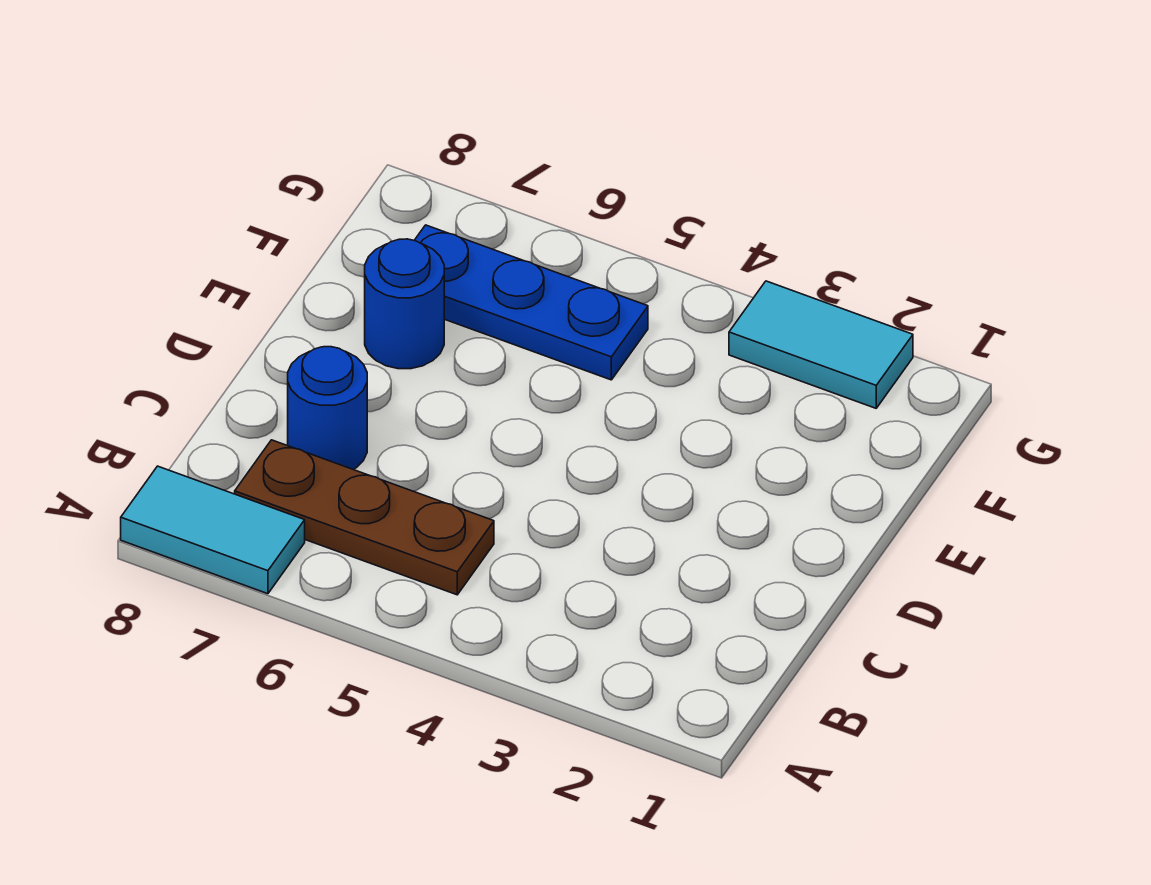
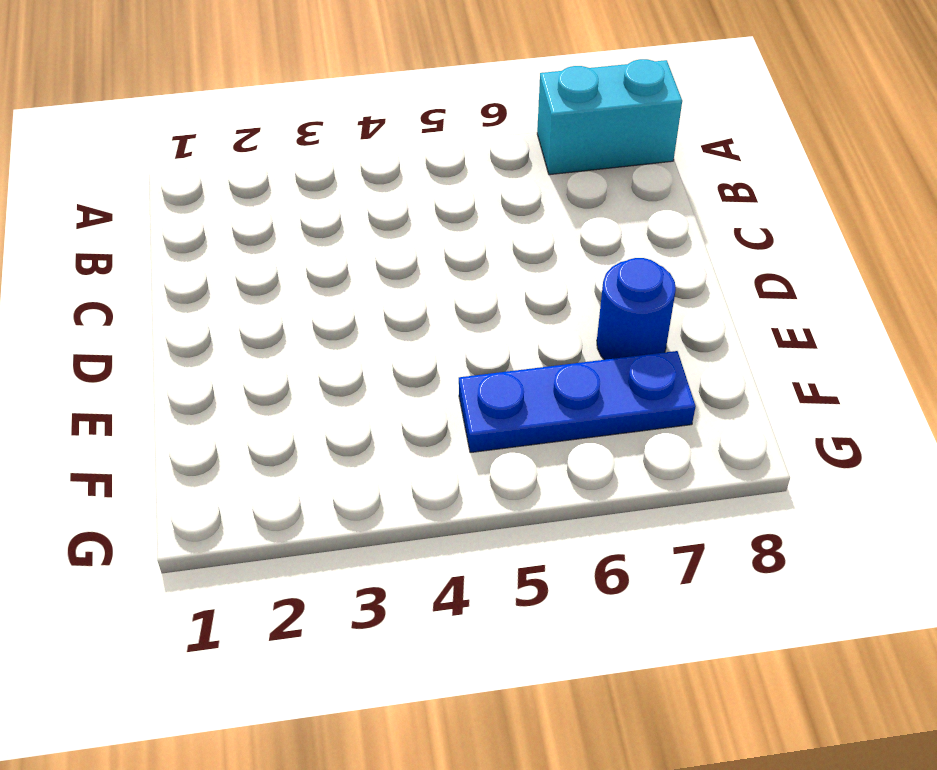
cyan brick A7:A8 level 1 -> cyan tile A7:A8 level 1
none -> brown plate B5:B7 level 1
none -> blue round brick C7 level 1

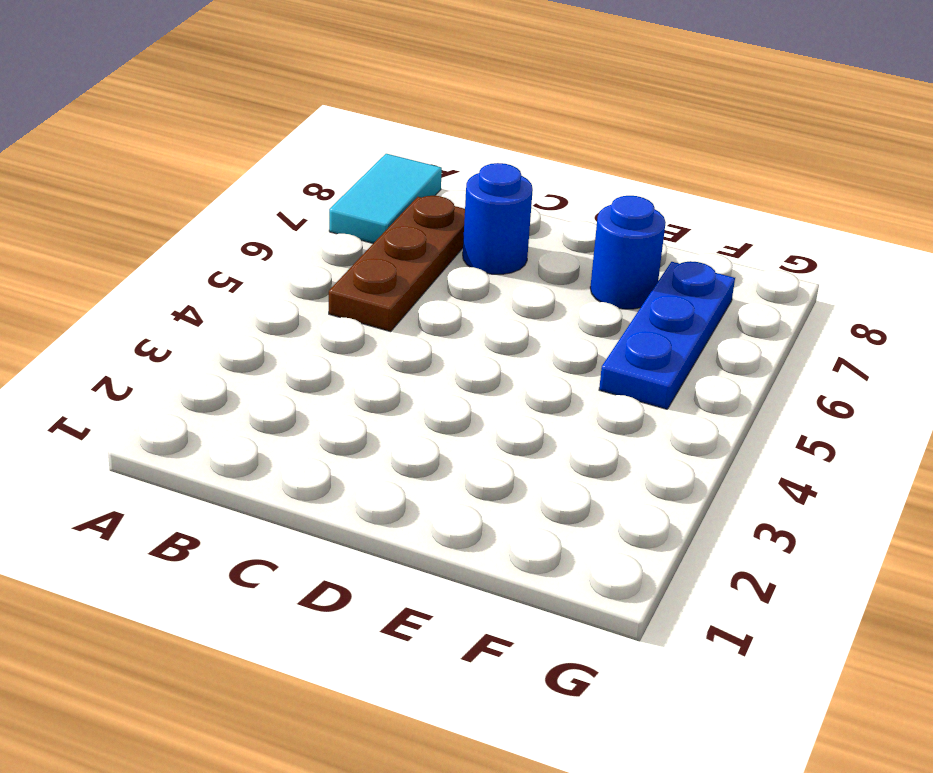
none -> cyan tile G2:G3 level 1

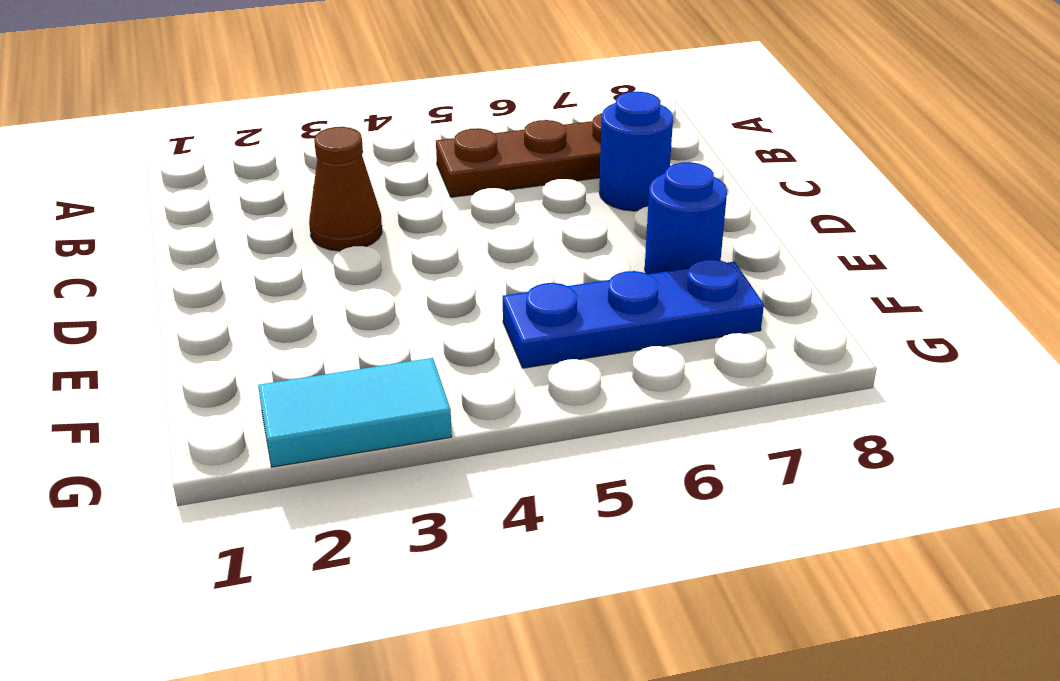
brown cone C3 level 1 -> none
none -> cyan tile A7:A8 level 1

